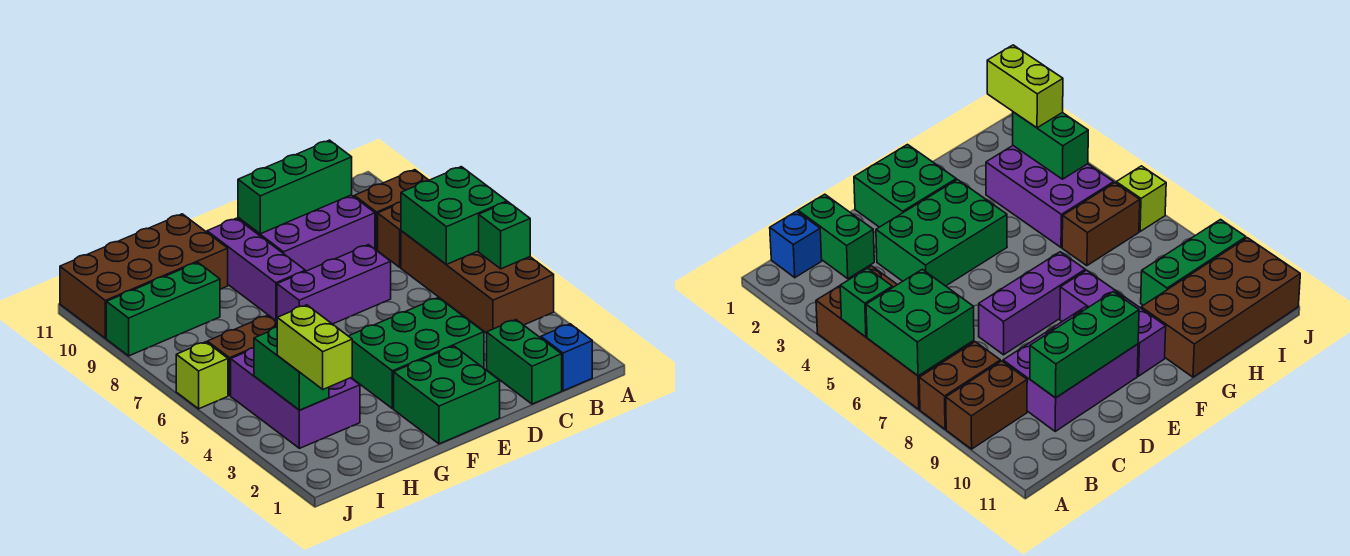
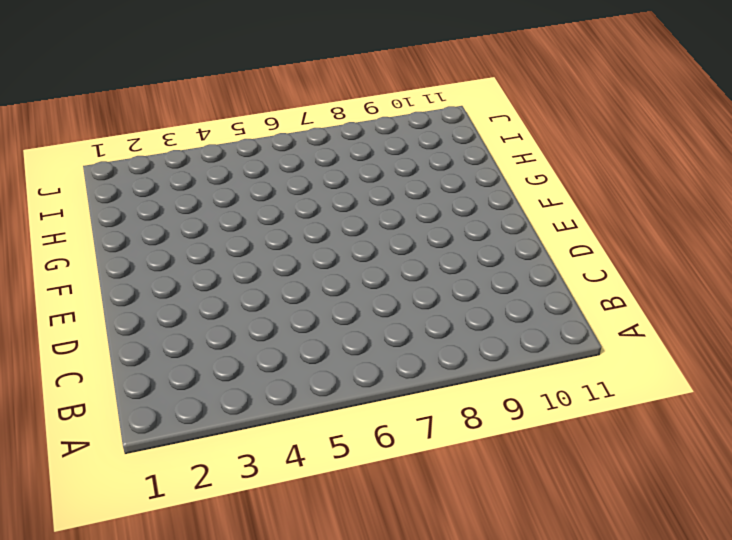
none -> brown brick A4:B7 level 1
none -> brown brick A8:B8 level 1
none -> brown brick A9:B9 level 1

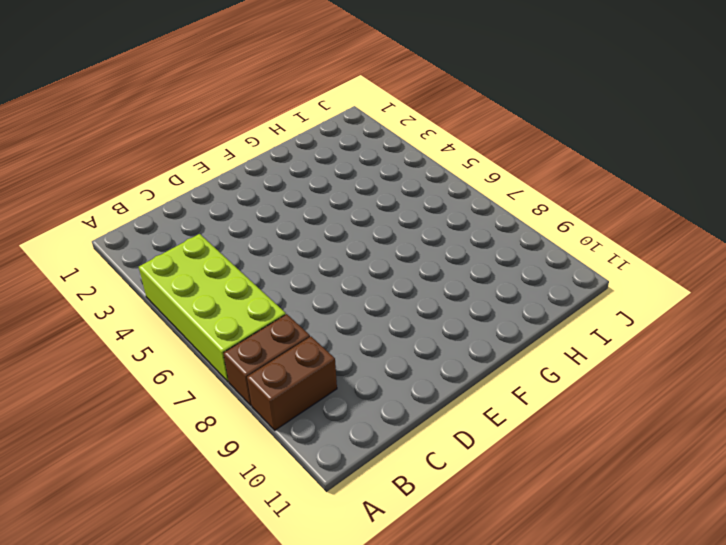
lime brick A4:B7 level 1 -> brown brick A4:B7 level 1
none -> blue brick B1 level 1
none -> green brick C1:C2 level 1
none -> purple brick C9:E10 level 1

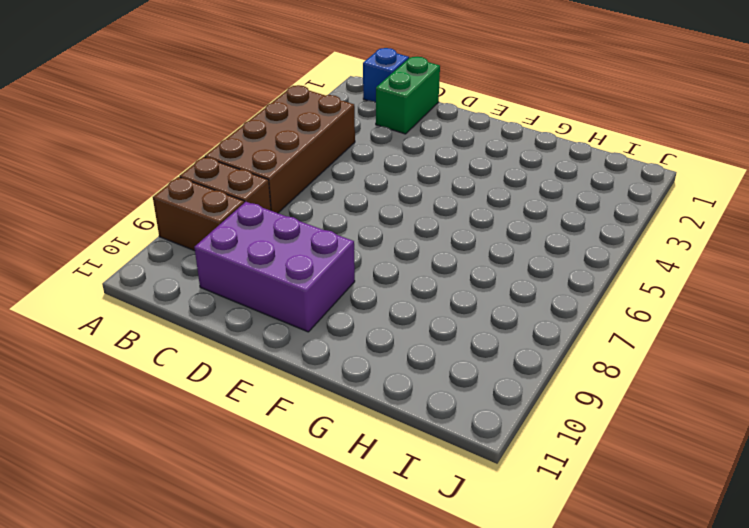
none -> green brick D3:F4 level 1
none -> purple brick D7:F7 level 1
none -> green brick E1:F2 level 1

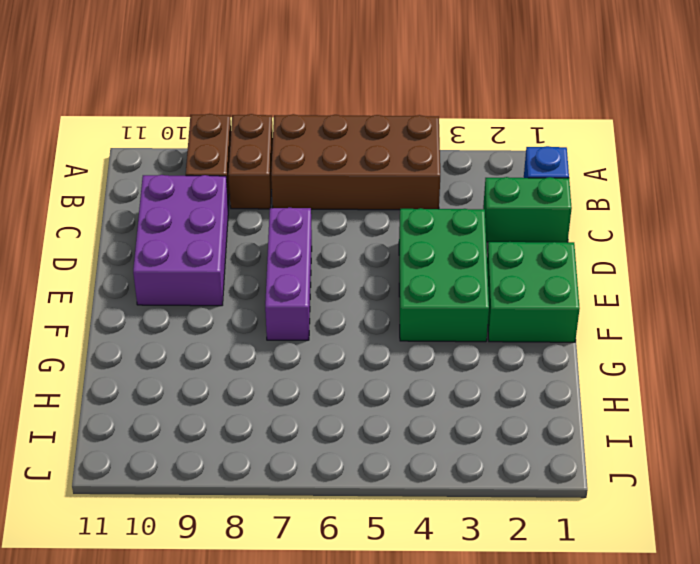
none -> purple brick F8:F10 level 1
none -> brown brick G10:J11 level 1
none -> purple brick H3:I5 level 1

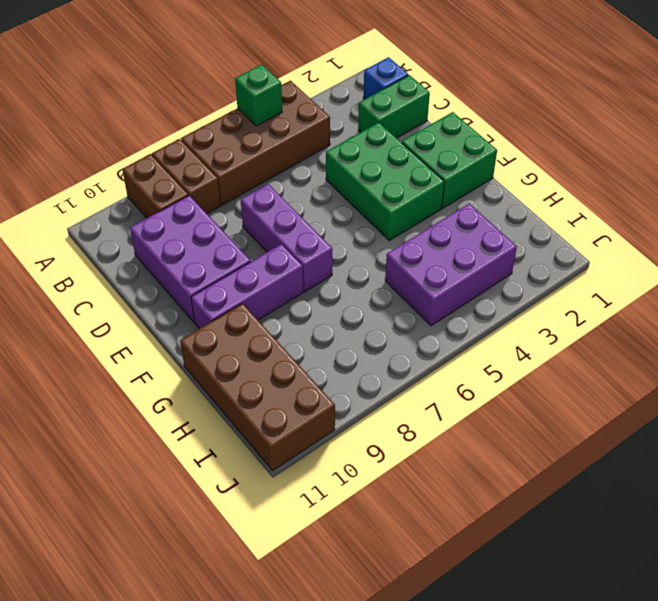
none -> brown brick H6:I6 level 1
none -> green brick H9:J9 level 1
none -> lime brick J6 level 1

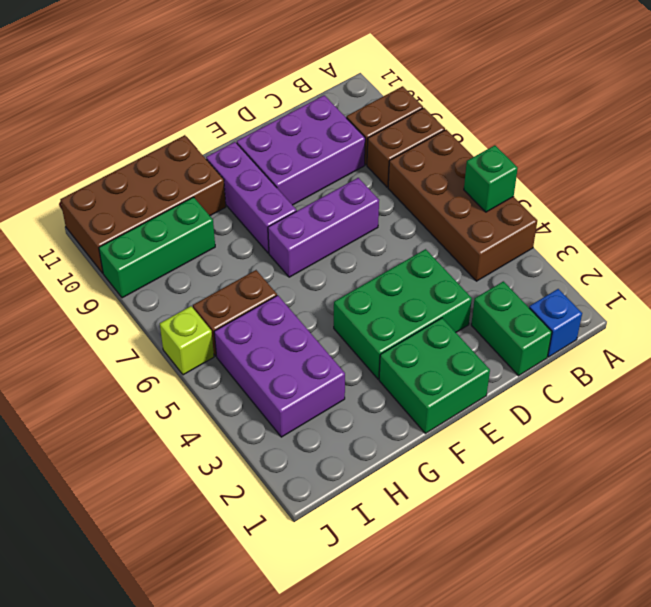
none -> green brick A6:B7 level 2
none -> green brick C10:E10 level 2
none -> green brick I3:I4 level 2

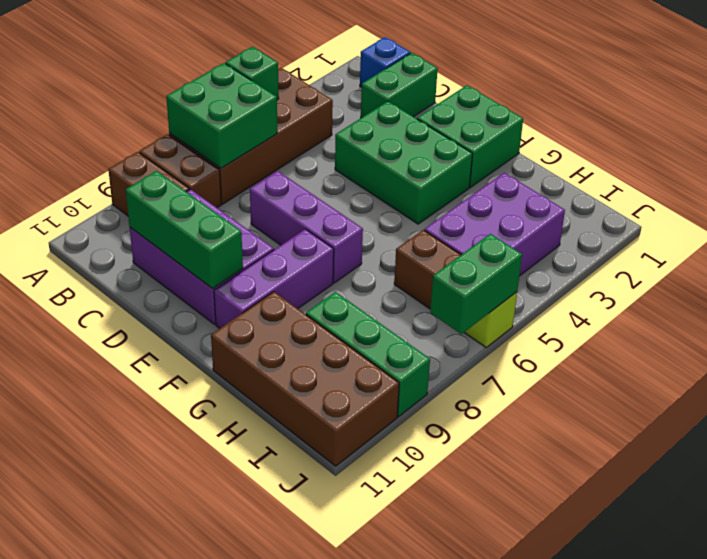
green brick J6:J7 level 2 -> green brick I3:I4 level 2
none -> lime brick I2:I3 level 3

